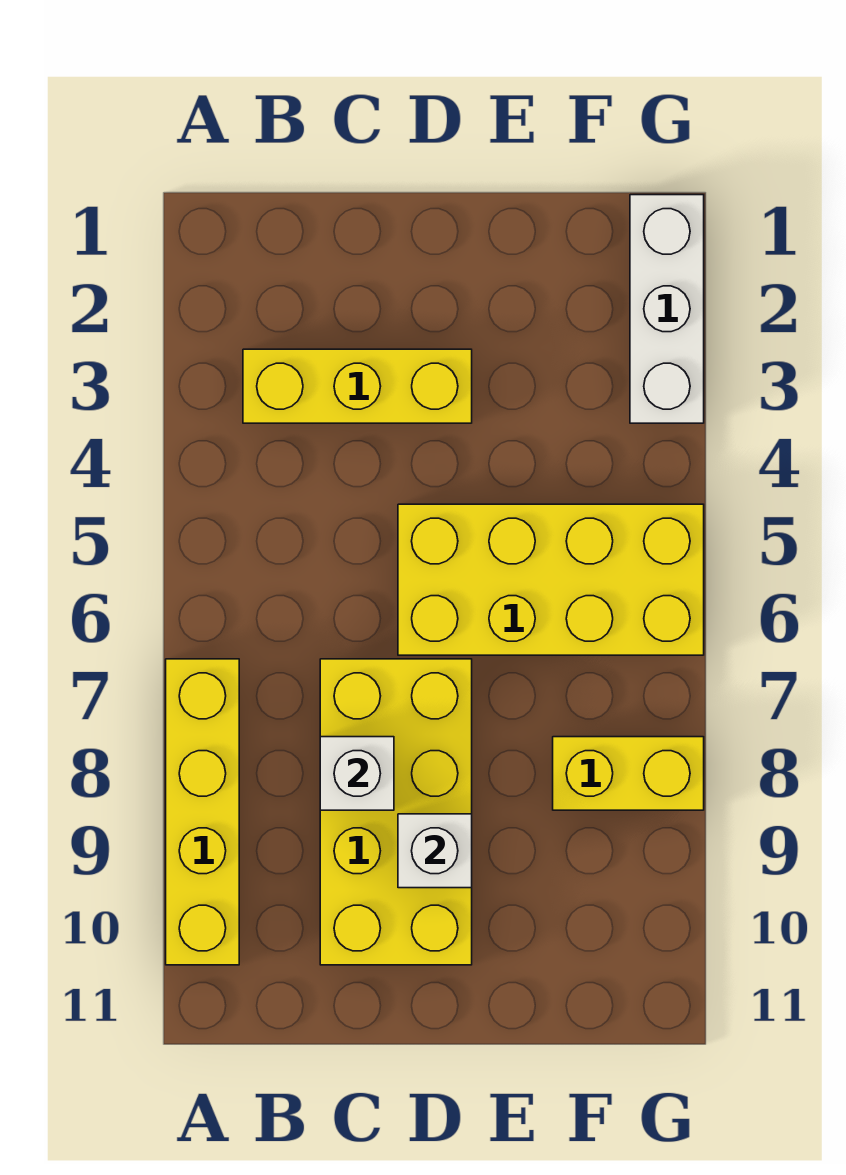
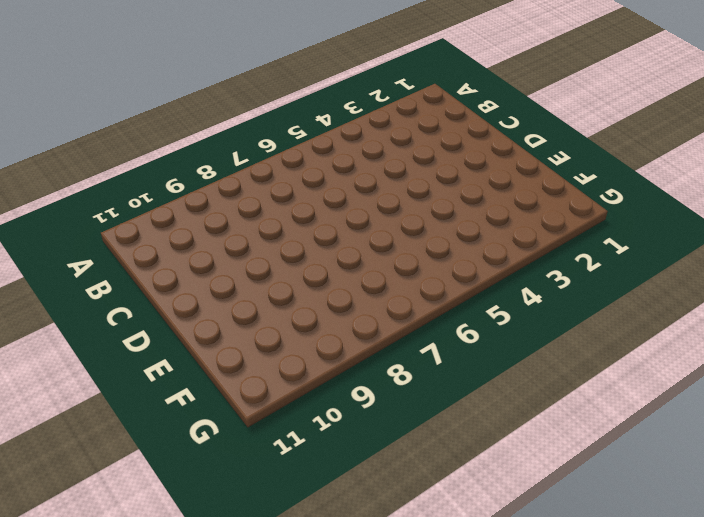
none -> yellow brick A7:A10 level 1
none -> yellow brick B3:D3 level 1

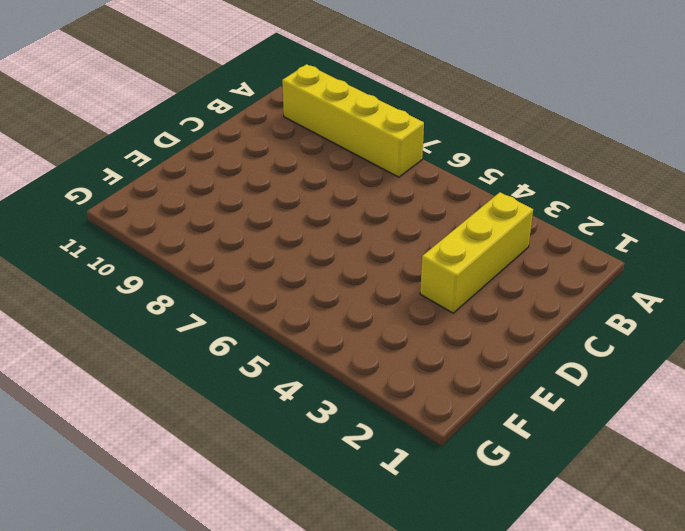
none -> yellow brick C7:D10 level 1
none -> yellow brick D5:G6 level 1

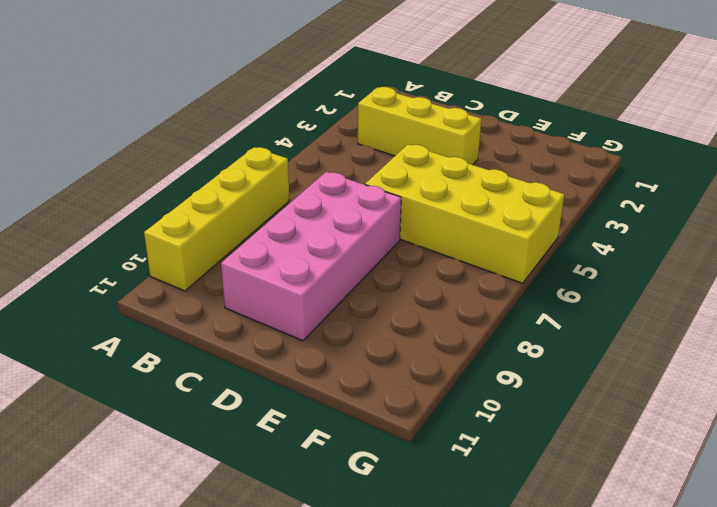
pink brick C7:D10 level 1 -> yellow brick C7:D10 level 1
none -> yellow brick F8:G8 level 1
none -> white brick G1:G3 level 1

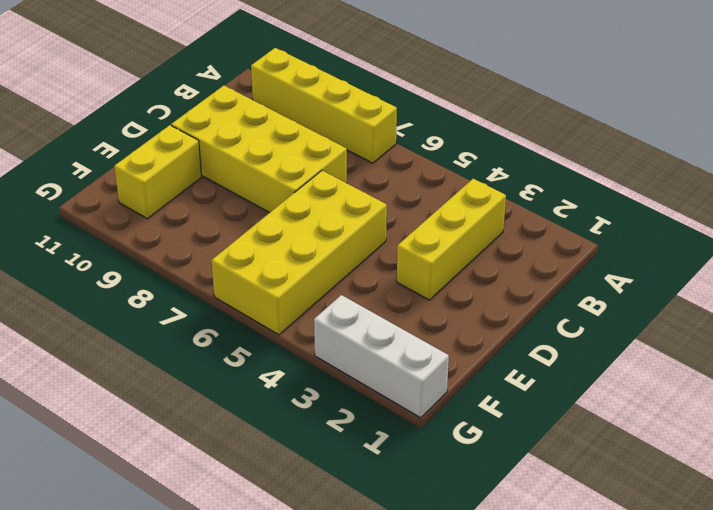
yellow brick E10:F10 level 1 -> yellow brick F8:G8 level 1
none -> white brick C8 level 2
none -> white brick D9 level 2

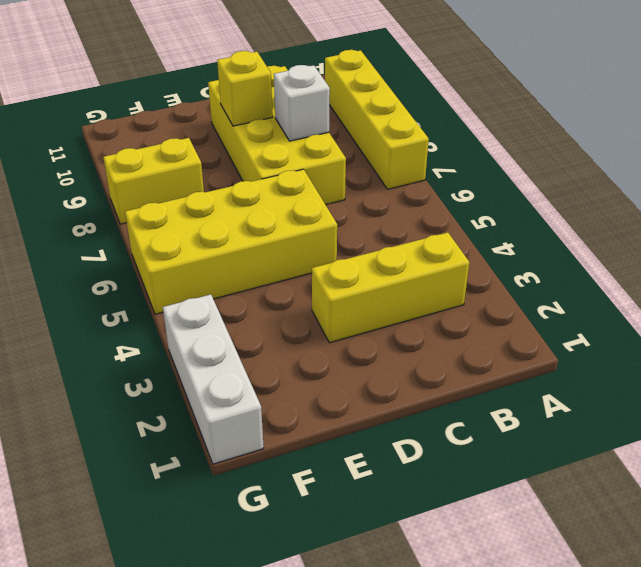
yellow brick D9 level 2 -> white brick D9 level 2

